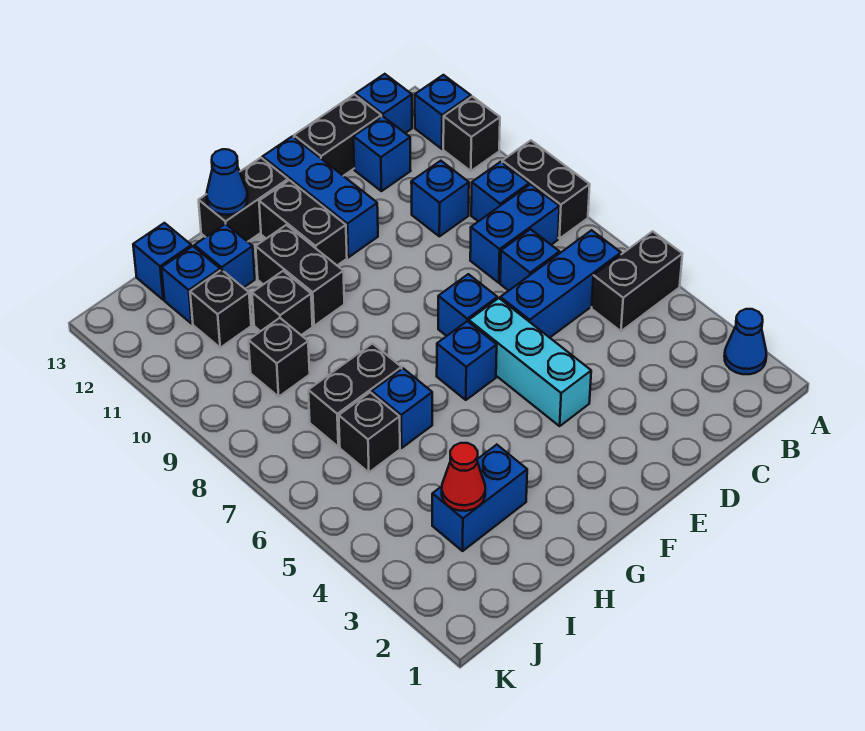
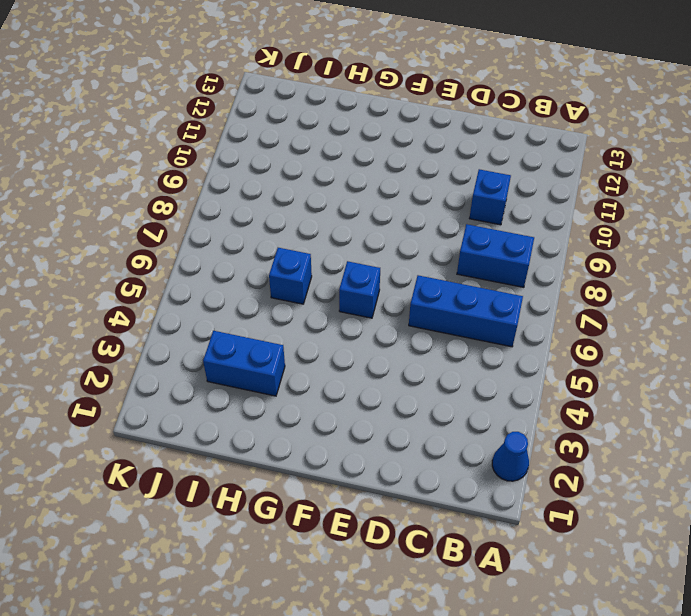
none -> black brick A5:B5 level 1
none -> black brick A8:A9 level 1
none -> black brick A11 level 1
none -> blue brick A12 level 1

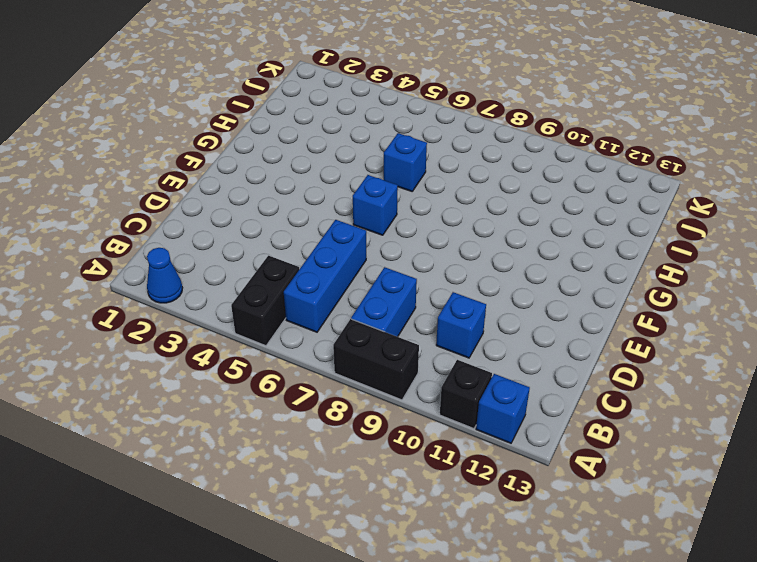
none -> blue brick B9 level 1
none -> blue brick B13 level 1
none -> blue brick C7 level 1
none -> blue brick C12 level 1

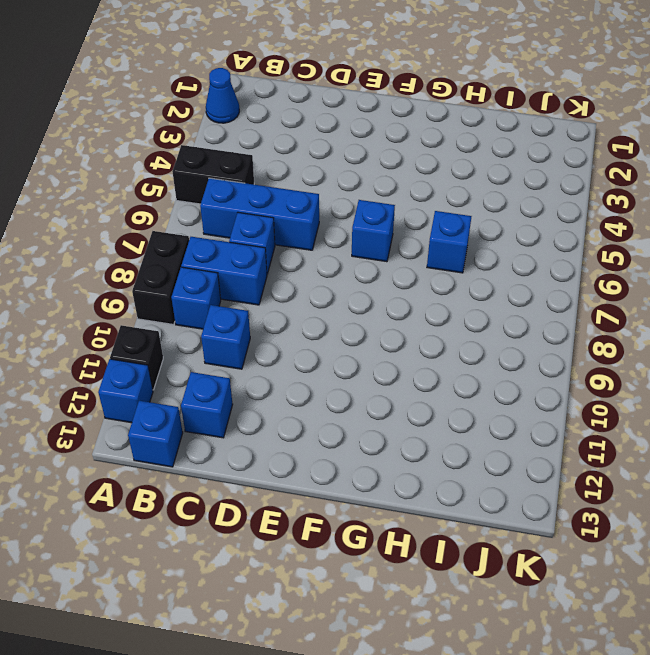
none -> black brick C13:D13 level 1
none -> cyan brick E4:E6 level 1
none -> blue brick E7 level 1
none -> blue brick E11:E13 level 1

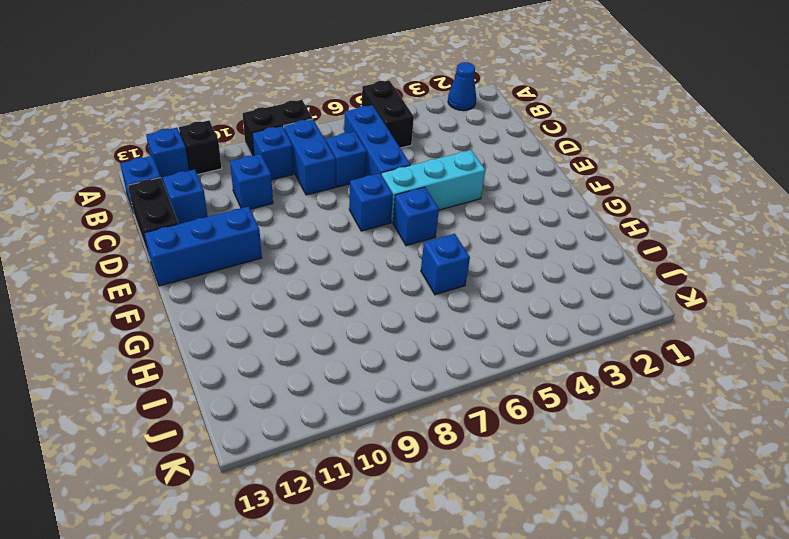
none -> black brick F11:F12 level 1
none -> black brick F13:G13 level 1
none -> black brick G10:G11 level 1
none -> blue brick H3:I3 level 1

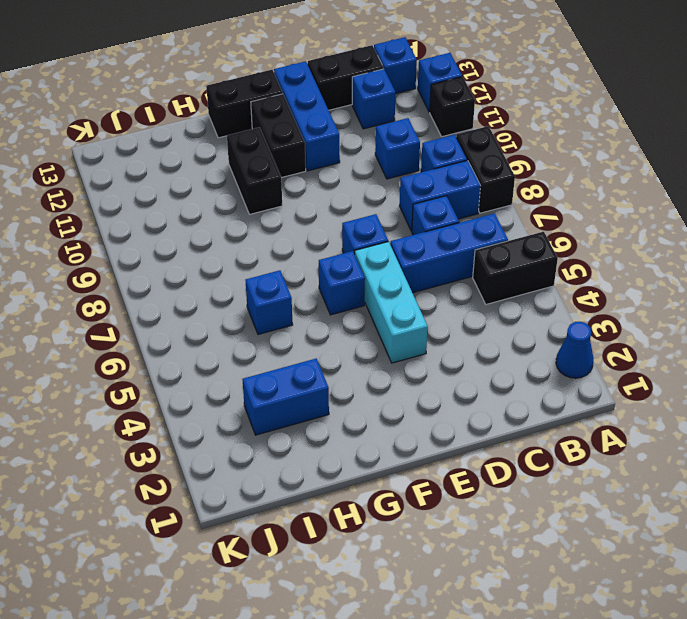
none -> black brick H7:I7 level 1
none -> black brick H10 level 1
none -> blue brick H12 level 1
none -> black brick I6 level 1

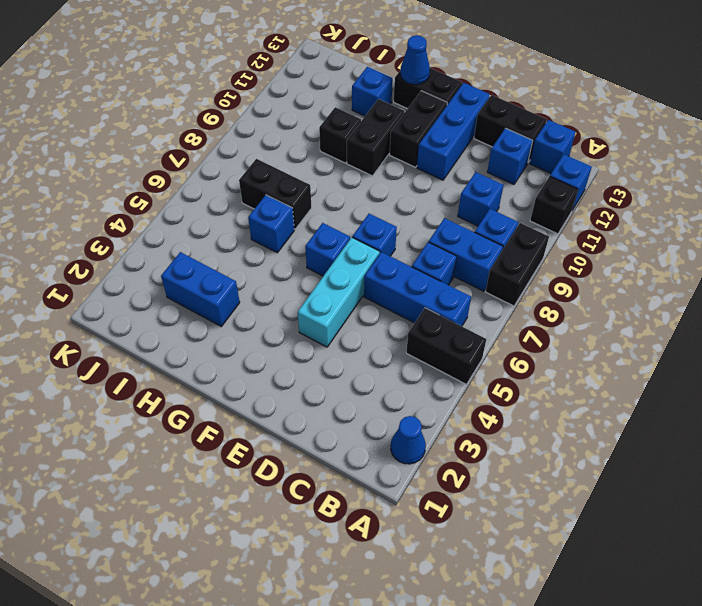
none -> black brick I6 level 1
none -> black brick I9 level 1
none -> black brick I11 level 1
none -> blue brick I12 level 1

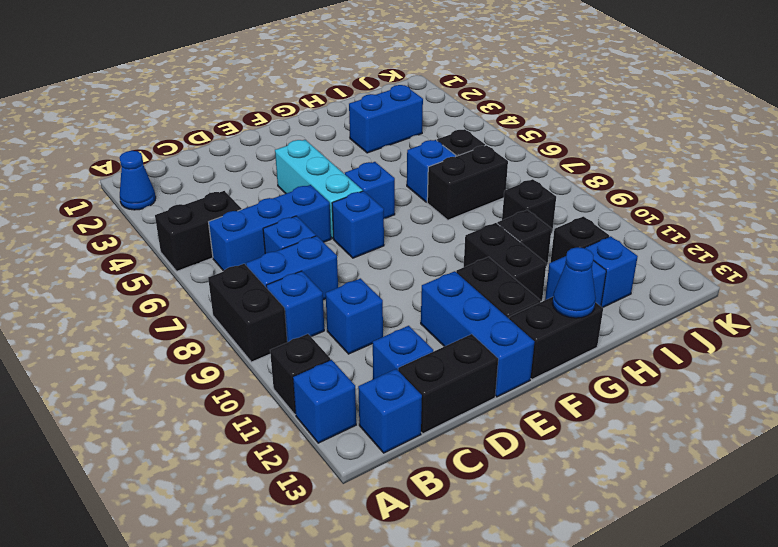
none -> blue brick I13 level 1
none -> red cone I3 level 2

